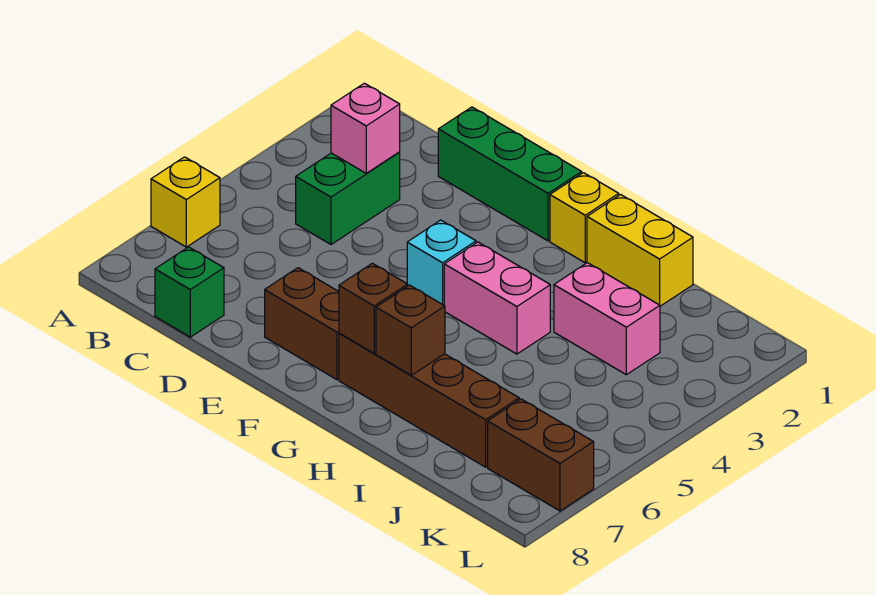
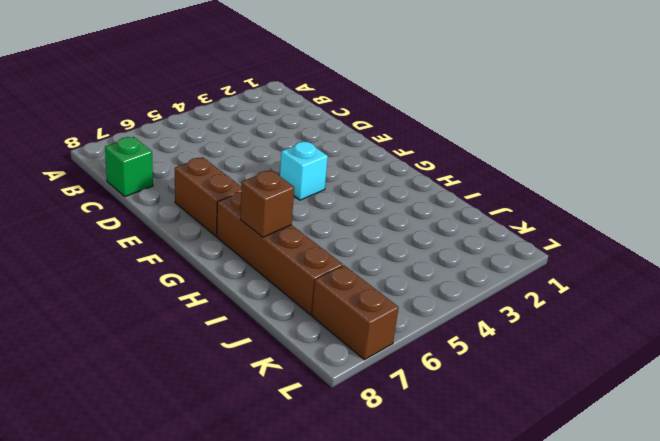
none -> yellow brick A6 level 1
none -> green brick C3:C4 level 1
none -> green brick D1:F1 level 1

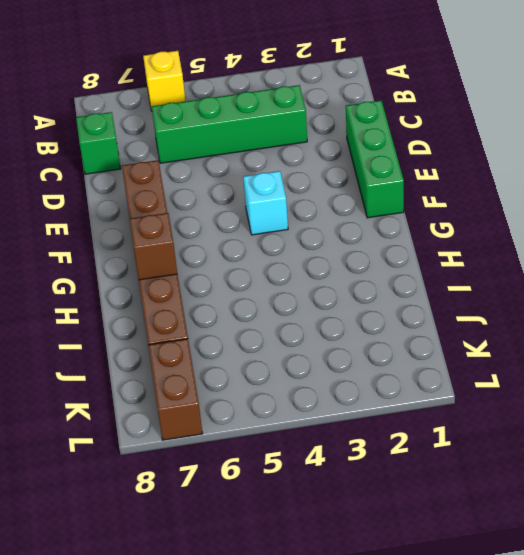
green brick C3:C6 level 1 -> green brick C3:C4 level 1
none -> yellow brick G1 level 1
none -> pink brick G4:H4 level 1
none -> yellow brick H1:I1 level 1

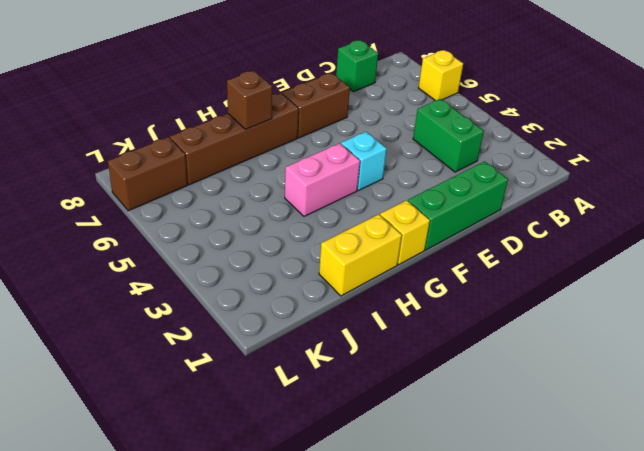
none -> pink brick I3:J3 level 1
none -> pink brick C3 level 2
none -> brown brick G7 level 2

